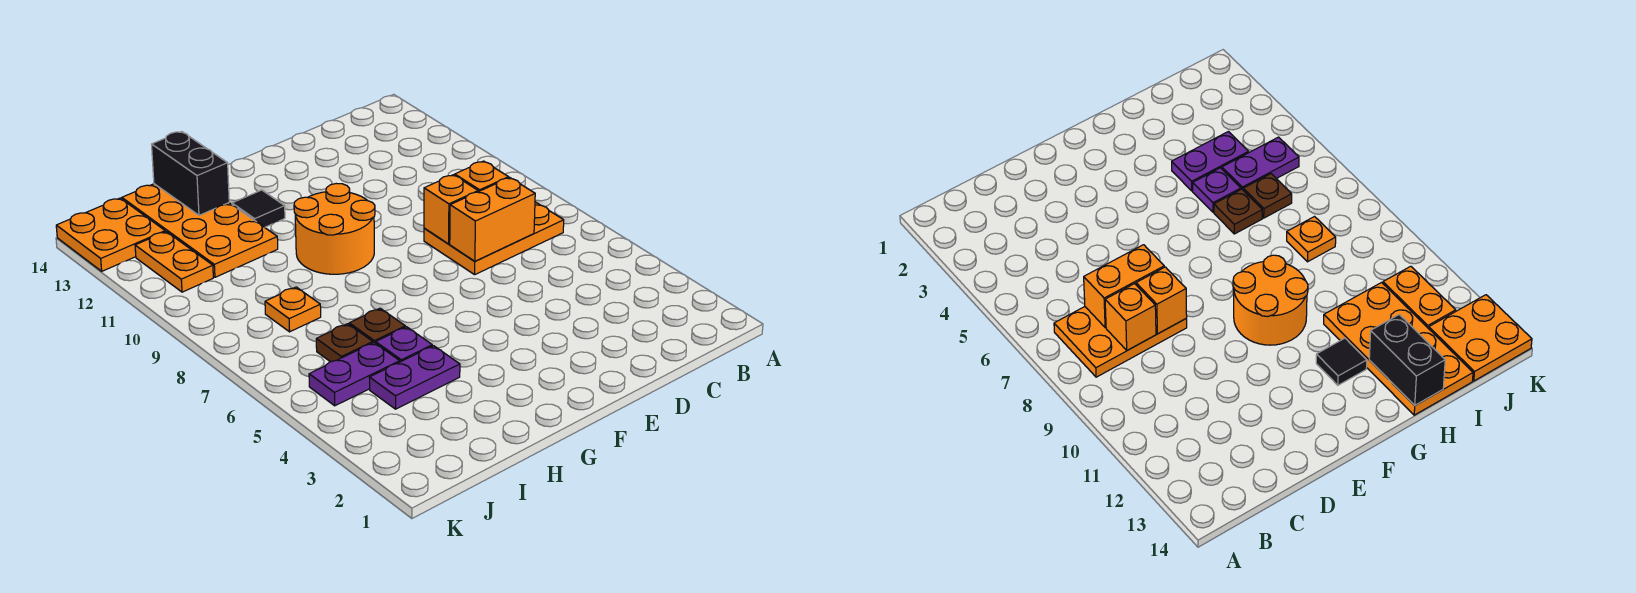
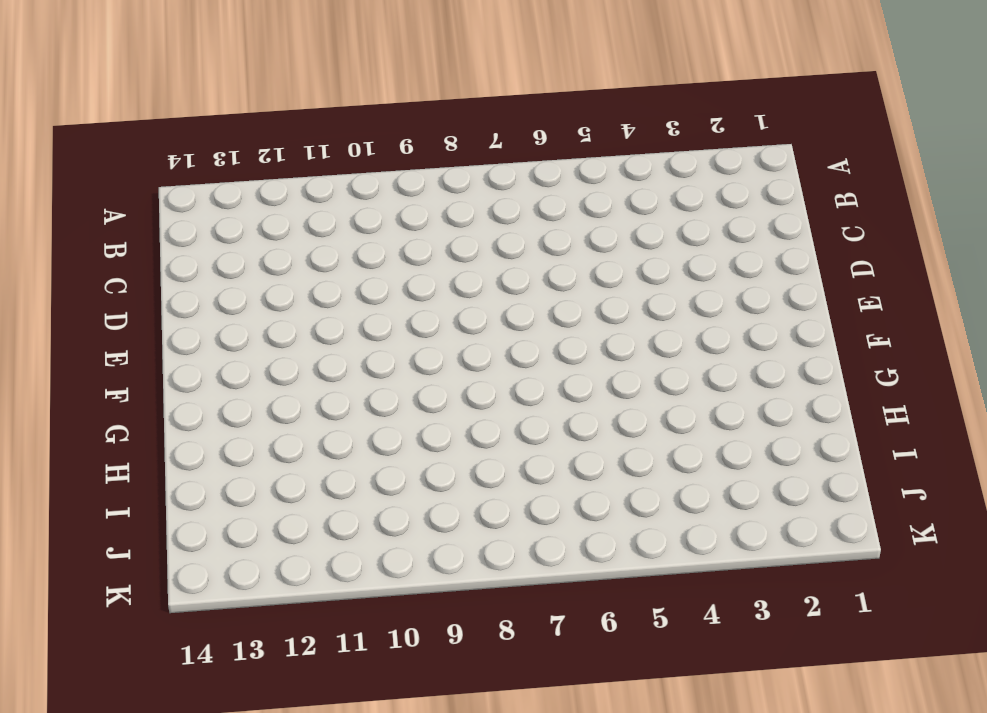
none -> orange plate B7:D8 level 1
none -> orange round brick F9:G10 level 1
none -> black tile G12 level 1

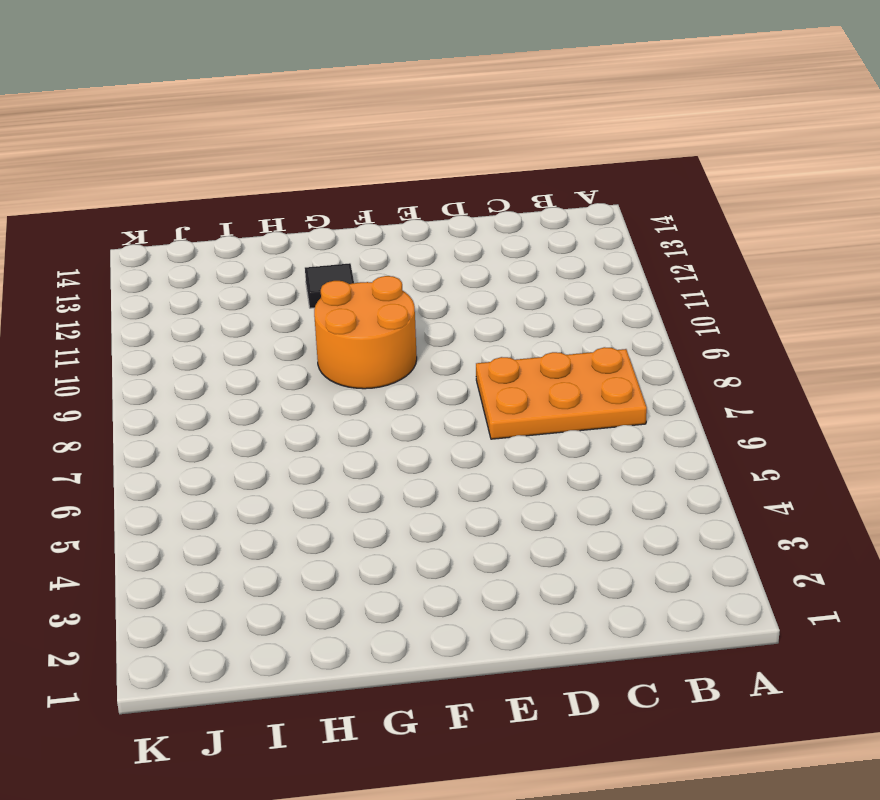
none -> purple plate H4:I4 level 1
none -> purple plate H5 level 1
none -> brown plate H6 level 1

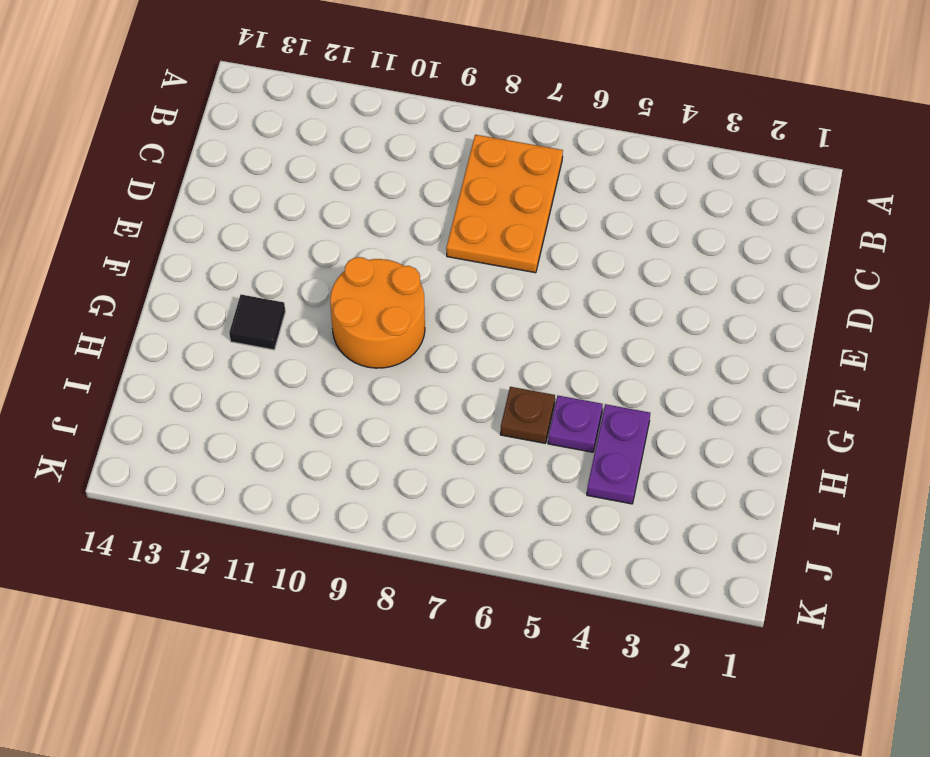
none -> orange plate H11:I14 level 1
none -> purple plate I5:J5 level 1
none -> brown plate I6 level 1

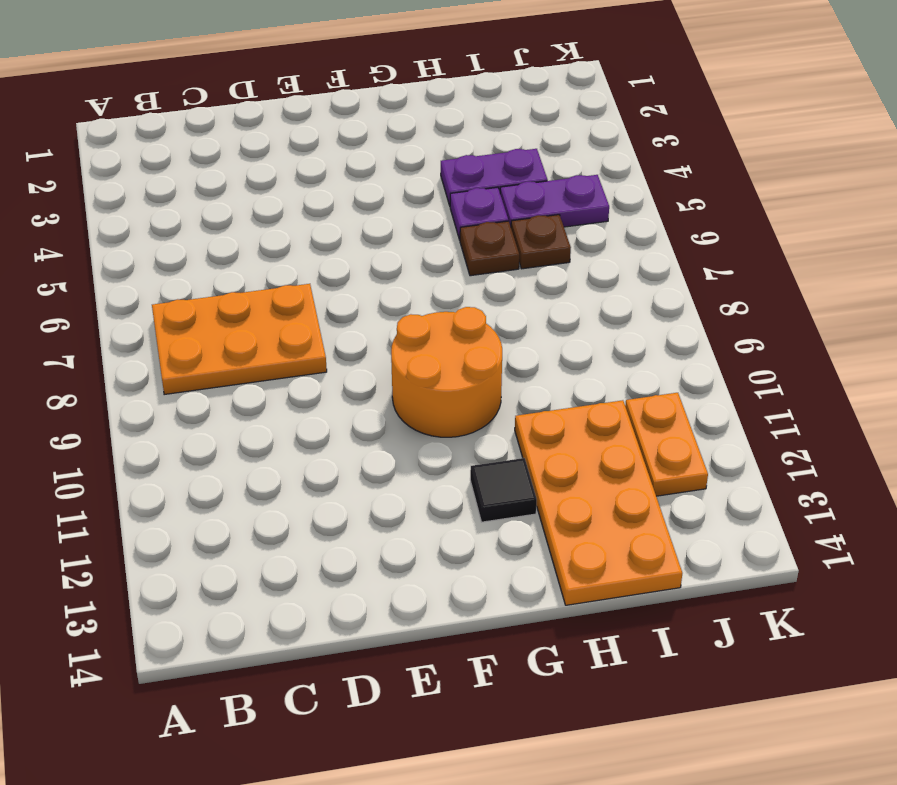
none -> orange plate I8 level 1
none -> orange plate J13:K14 level 1
none -> orange brick C7:D7 level 2

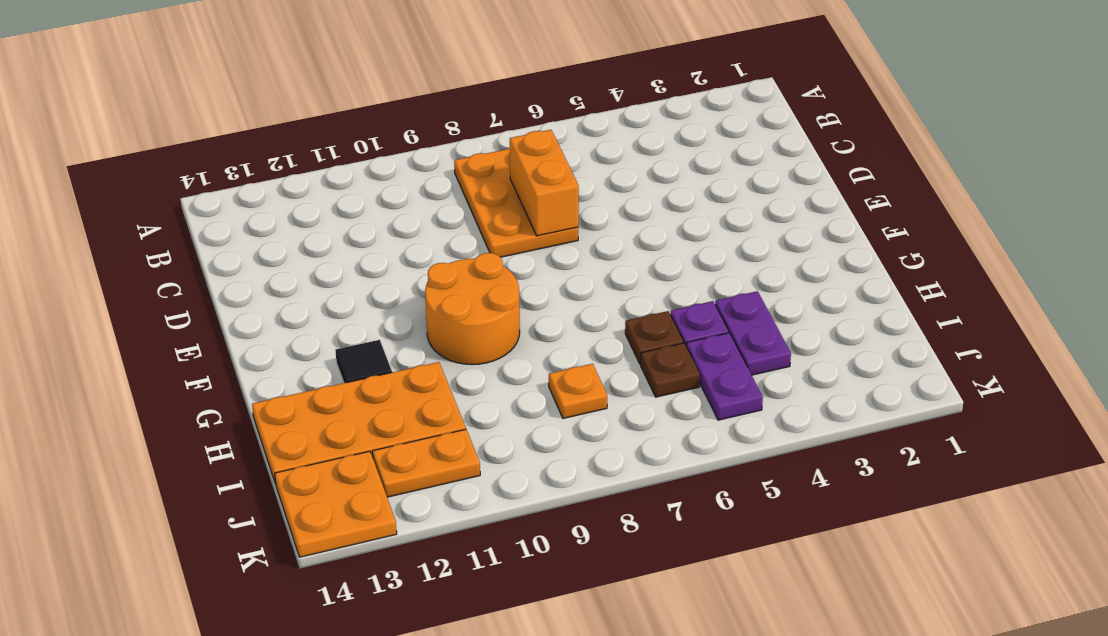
none -> orange brick C8 level 2
none -> orange brick D8 level 2
none -> black brick H13:H14 level 2

